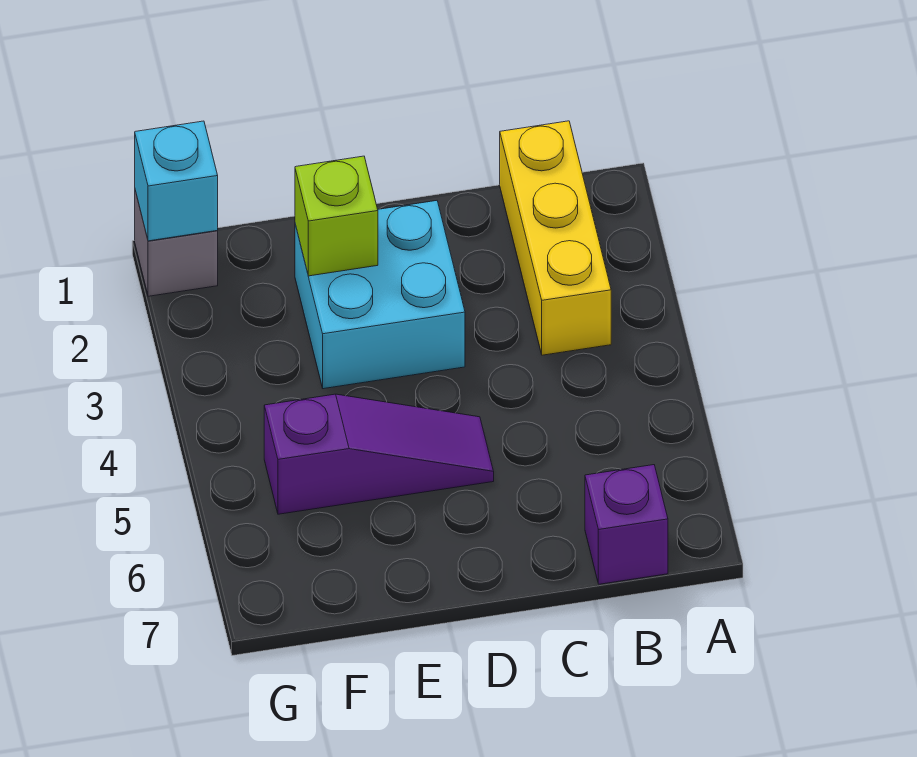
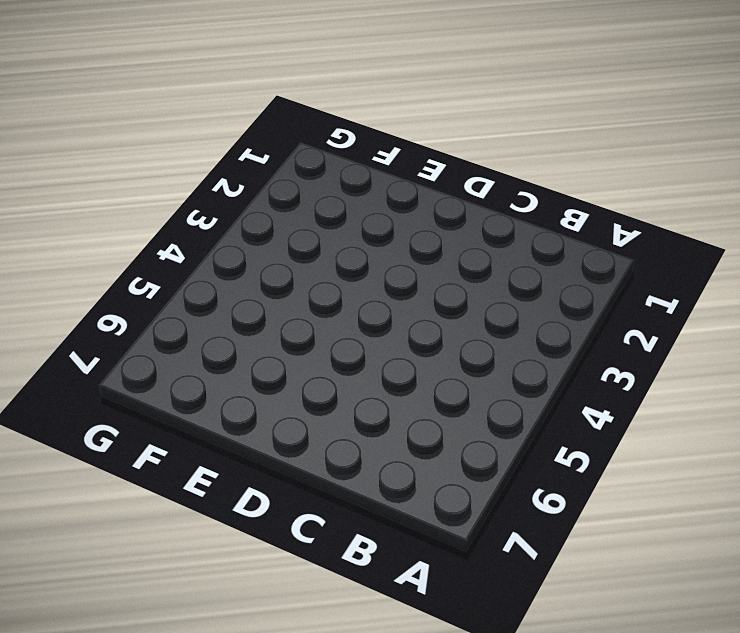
none -> yellow brick B1:B3 level 1
none -> purple brick B7 level 1

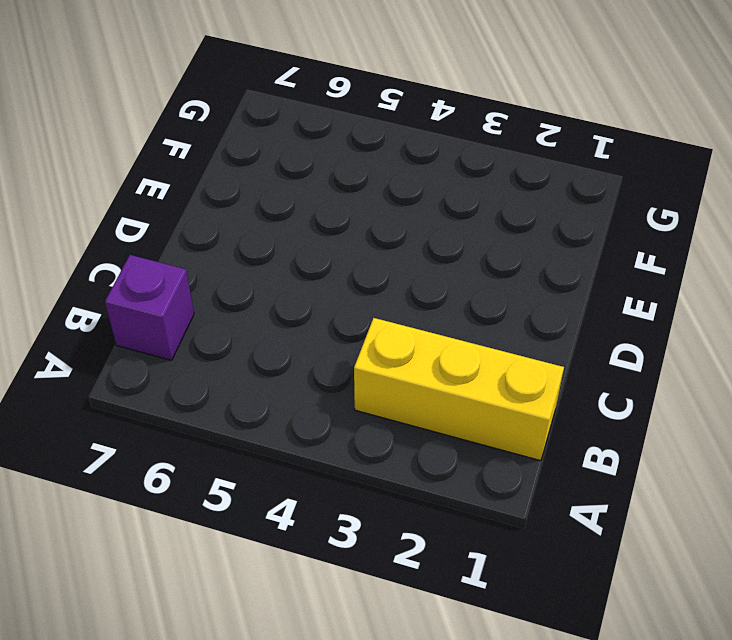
none -> cyan brick D2:E3 level 1
none -> purple slope D5:F5 level 1 top F

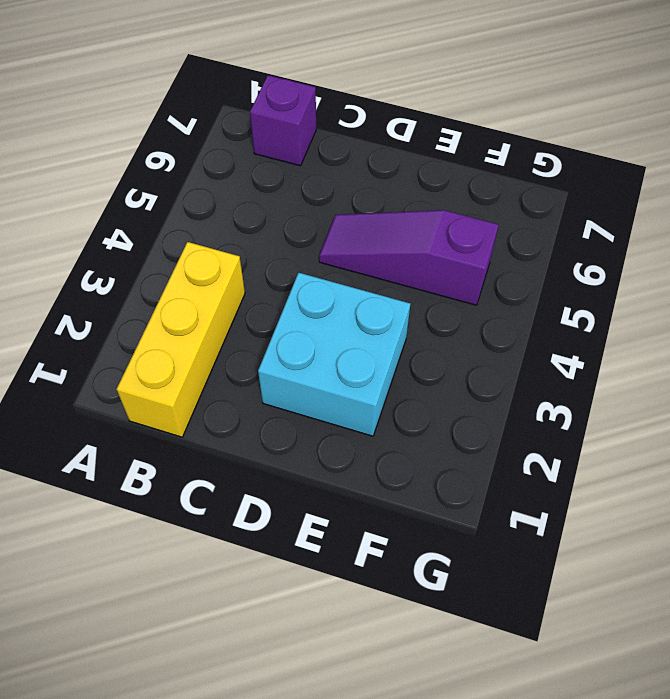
none -> grey brick G1 level 1
none -> lime brick E2 level 2

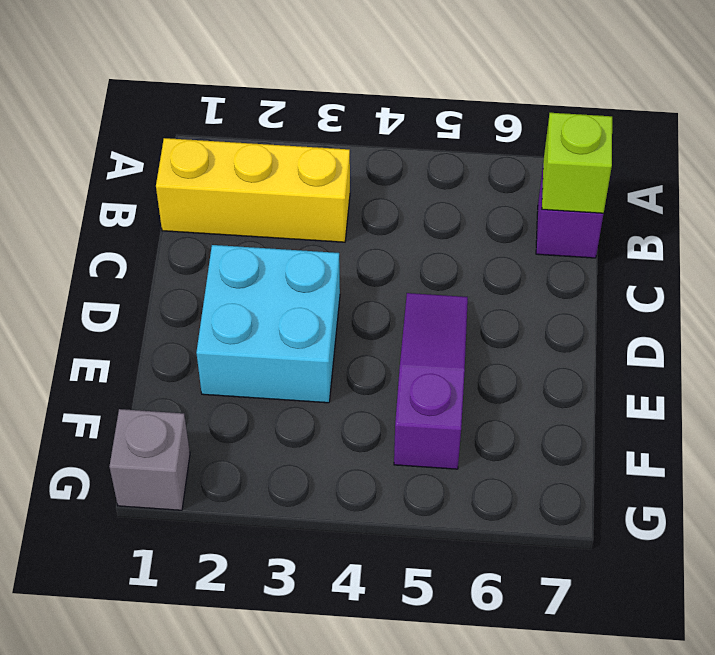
lime brick B7 level 2 -> lime brick E2 level 2
none -> cyan brick G1 level 2

